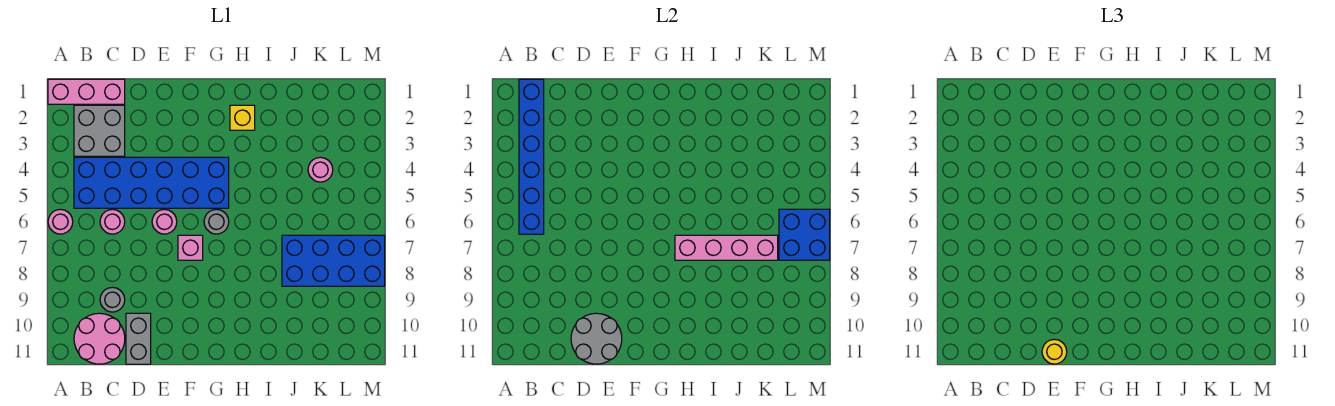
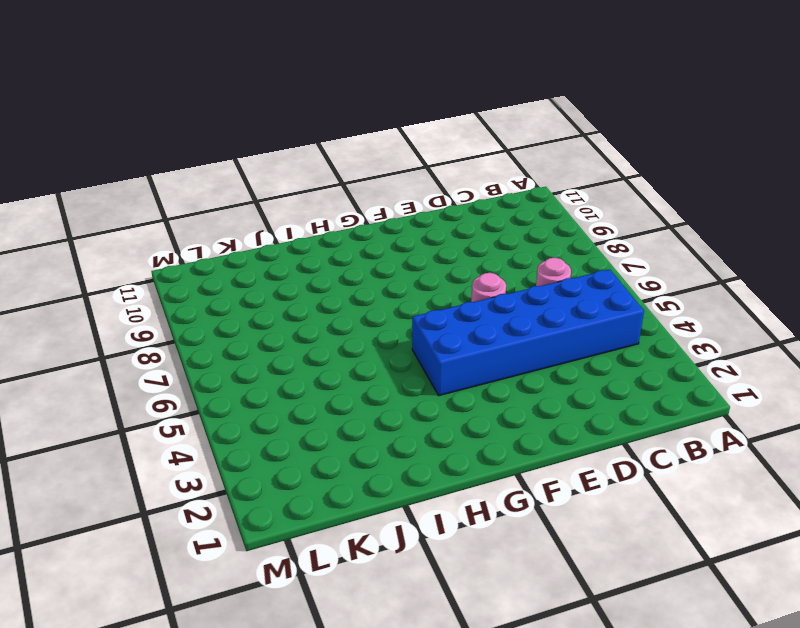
none -> pink brick A1:C1 level 1
none -> pink round brick A6 level 1
none -> grey brick B2:C3 level 1

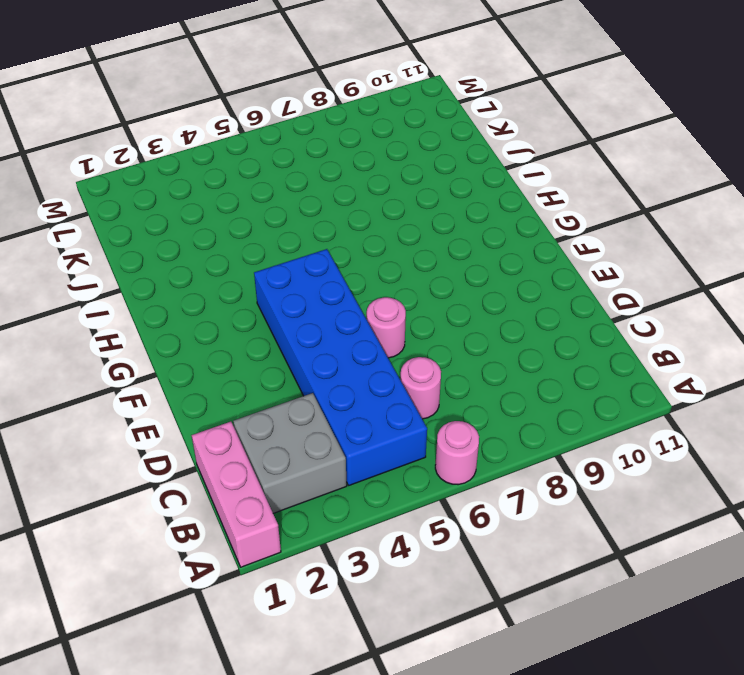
none -> pink round brick B10:C11 level 1
none -> grey round brick C9 level 1
none -> grey brick D10:D11 level 1

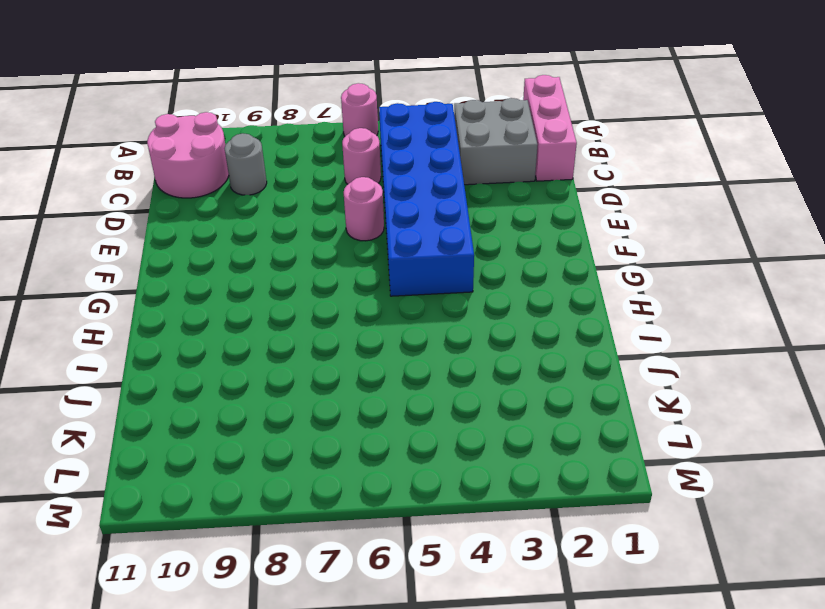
none -> grey brick D10:D11 level 1
none -> pink brick F7 level 1
none -> grey round brick G6 level 1

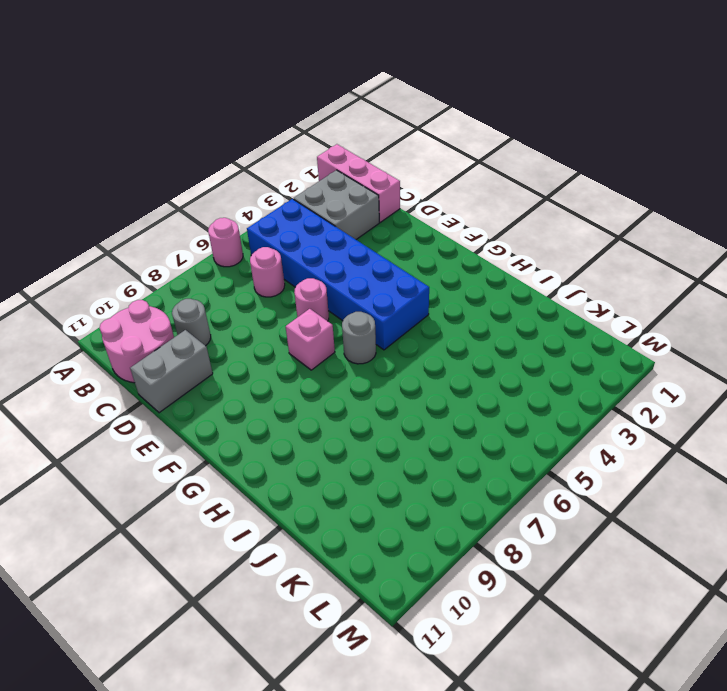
none -> yellow brick H2 level 1
none -> blue brick J7:M8 level 1
none -> pink round brick K4 level 1

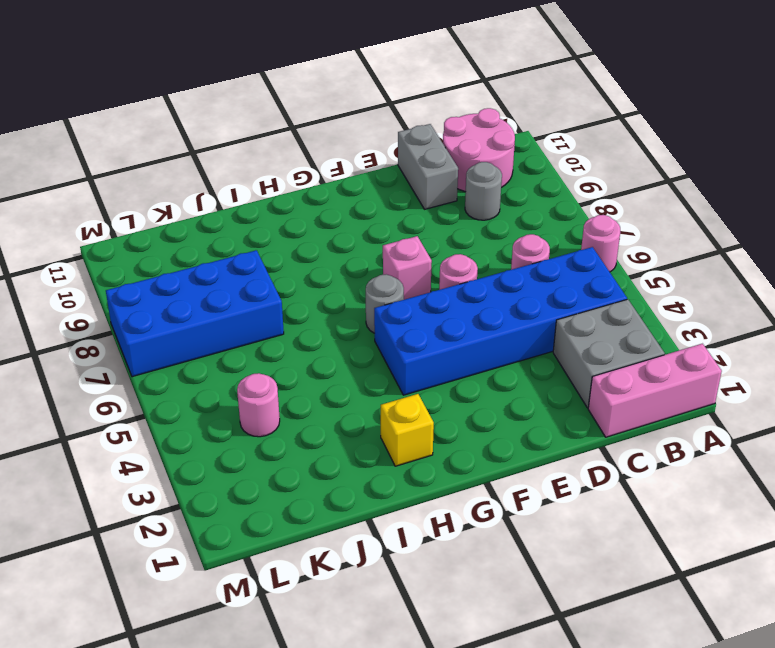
none -> blue brick B1:B6 level 2
none -> grey round brick D10:E11 level 2
none -> pink brick H7:K7 level 2

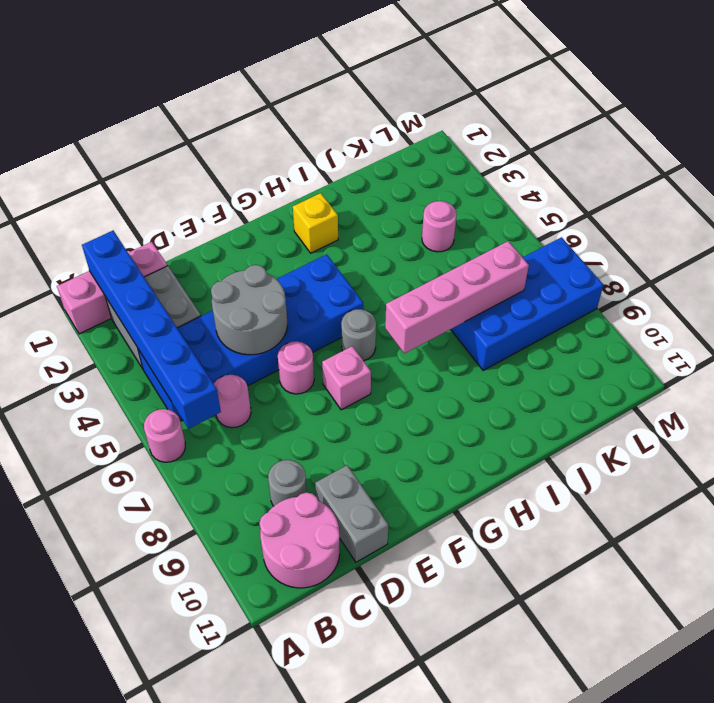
grey round brick D4:E5 level 2 -> grey round brick D10:E11 level 2
none -> blue brick L6:M7 level 2
none -> yellow round brick E11 level 3

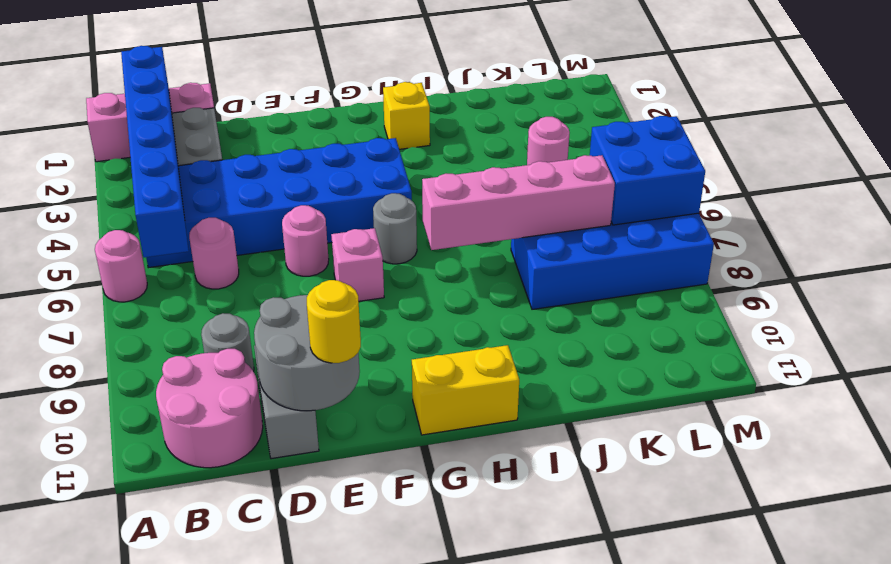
yellow brick G11:H11 level 1 -> none

